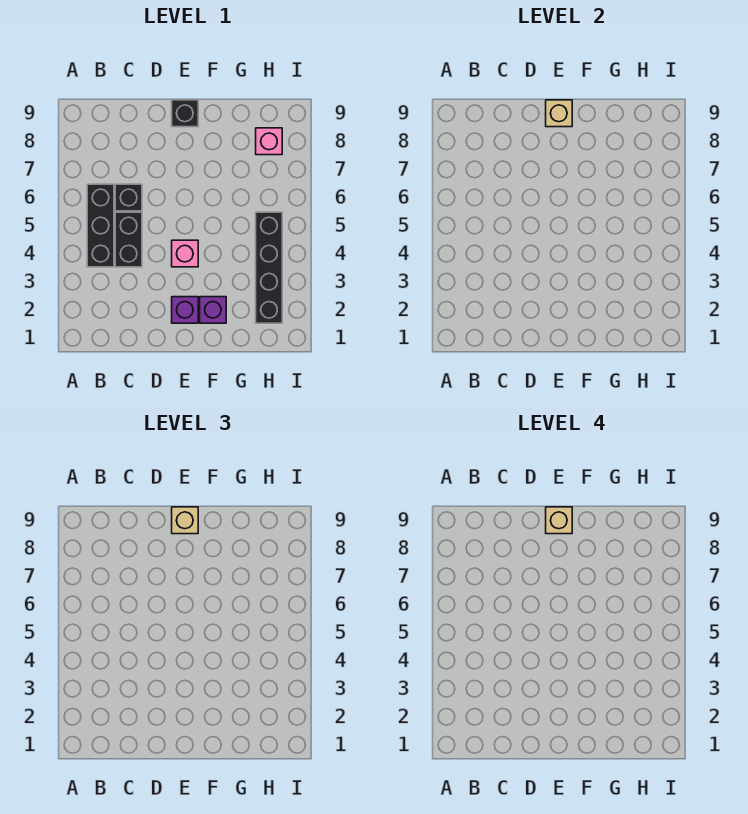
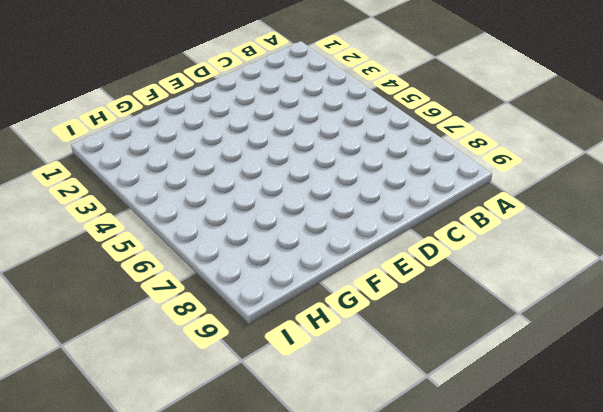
none -> black brick B4:B6 level 1
none -> black brick C4:C5 level 1
none -> black brick C6 level 1

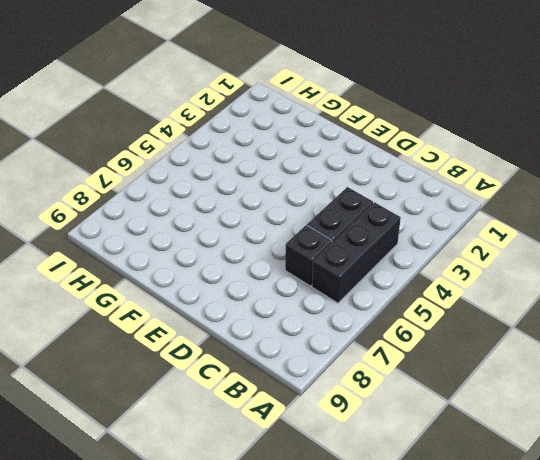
none -> purple brick E2 level 1
none -> pink brick E4 level 1
none -> black brick E9 level 1

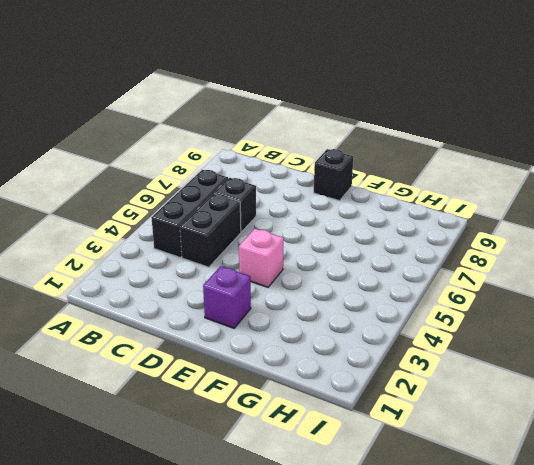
none -> purple brick F2 level 1
none -> black brick H2:H5 level 1
none -> pink brick H8 level 1

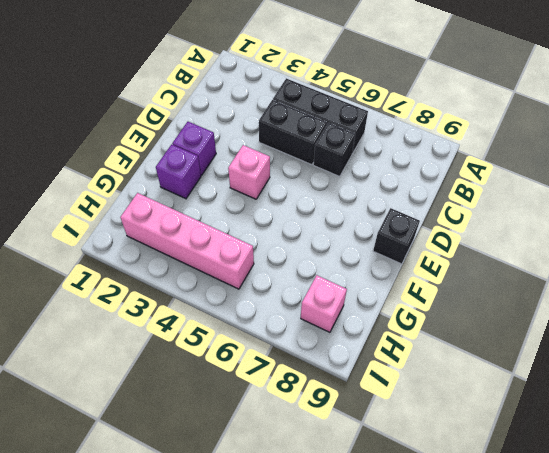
pink brick H2:H5 level 1 -> black brick H2:H5 level 1
none -> tan brick E9 level 2
none -> tan brick E9 level 3
none -> tan brick E9 level 4

